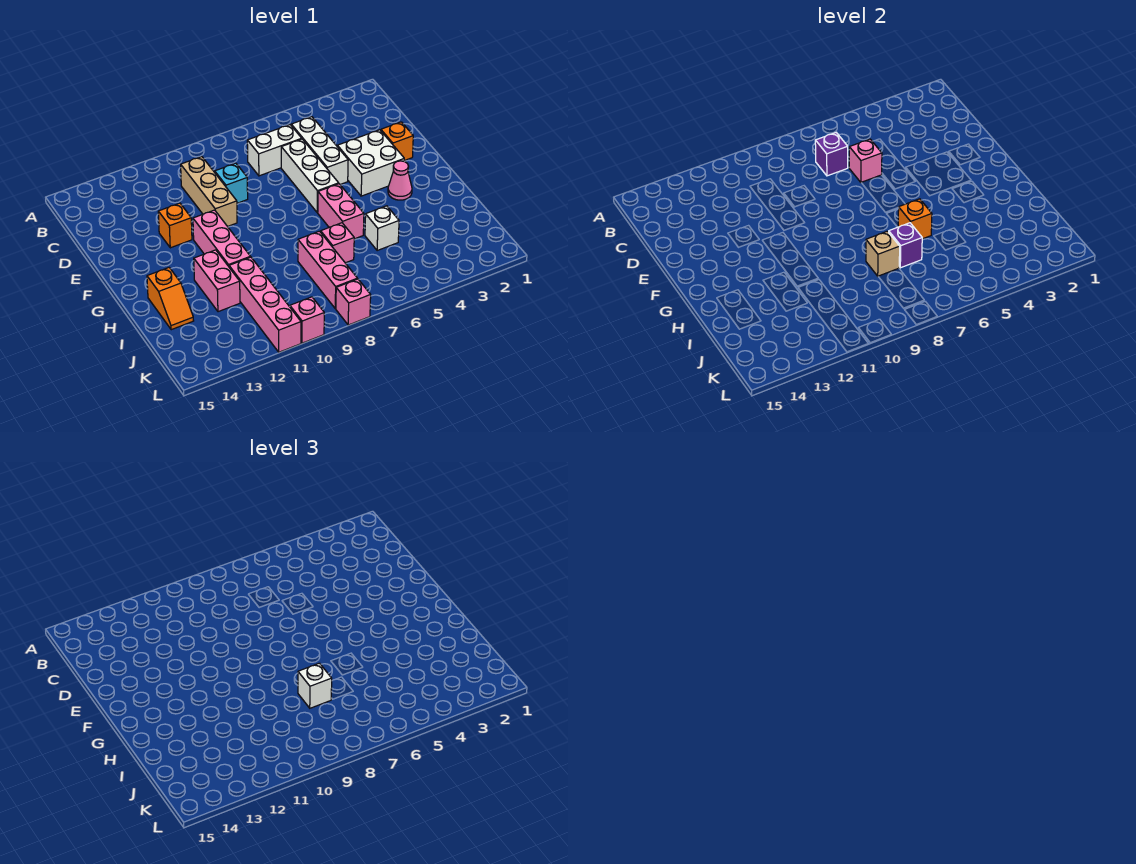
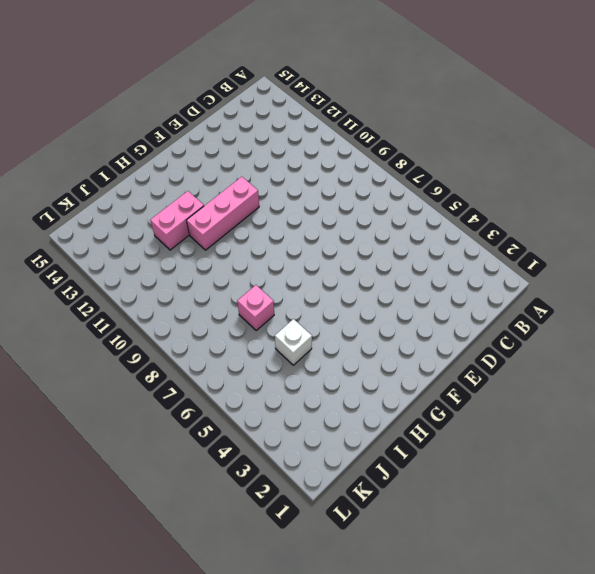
none -> white brick C5:E5 level 1
none -> white brick C6:C7 level 1
none -> tan brick C10:E10 level 1

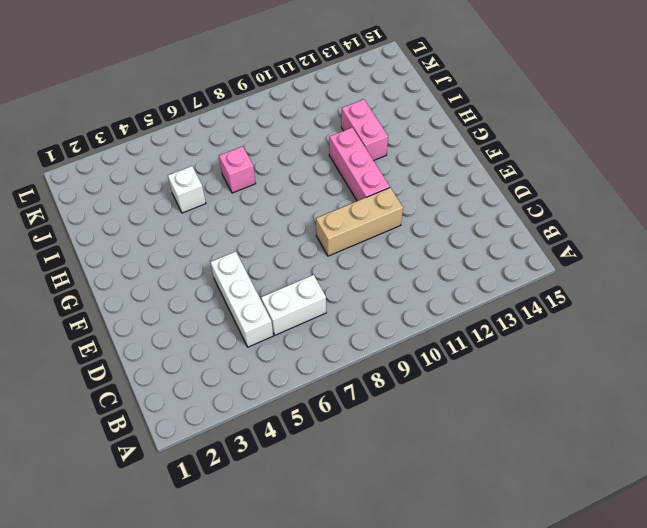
tan brick E9:E11 level 1 -> tan brick C10:E10 level 1
none -> white brick D6:F6 level 1
none -> cyan brick D9 level 1
none -> orange brick E2 level 1

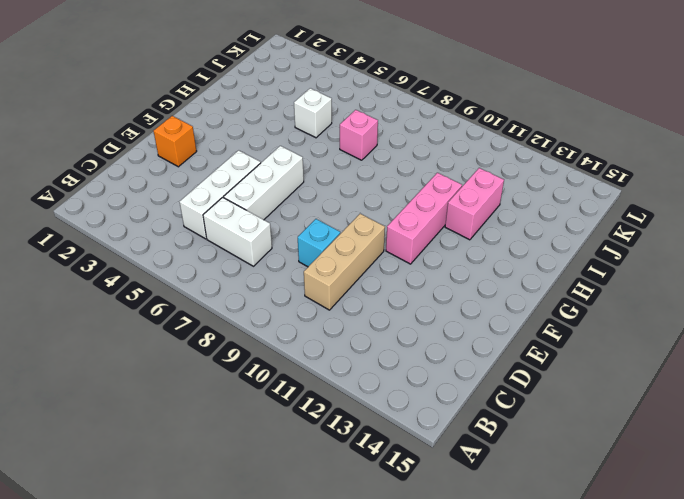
none -> white brick E3:F4 level 1
none -> orange brick E12 level 1
none -> pink cone G3 level 1

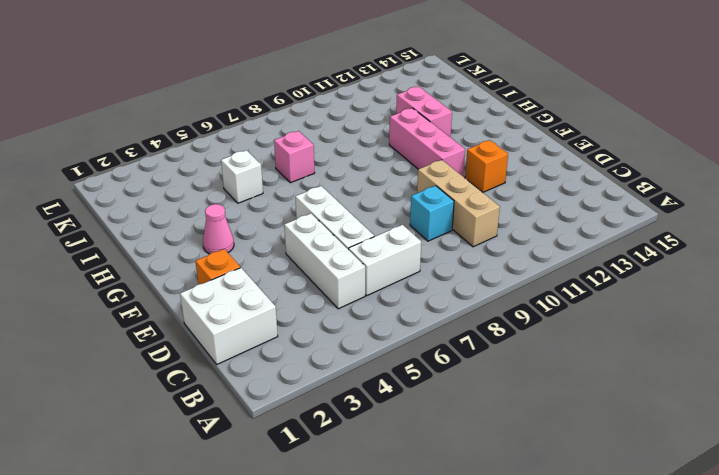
white brick C1:D2 level 1 -> white brick E3:F4 level 1
none -> pink brick G6:H6 level 1
none -> orange slope H14:I14 level 1 top H
none -> pink brick I8:K8 level 1

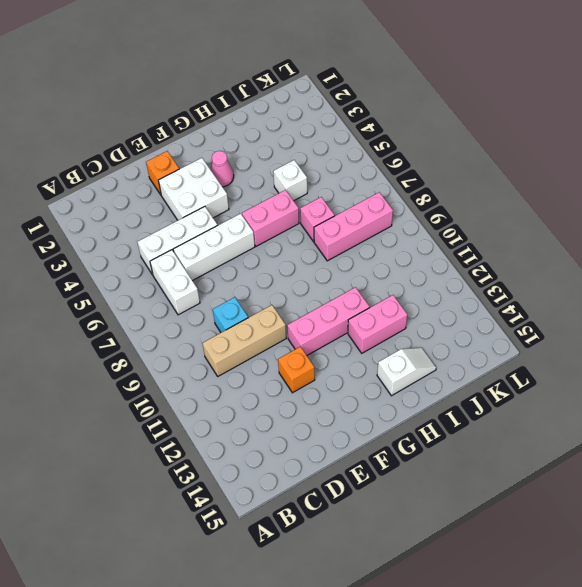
white slope H14:I14 level 1 top H -> orange slope H14:I14 level 1 top H
none -> pink brick I11:L11 level 1
none -> pink brick L8 level 1
none -> pink brick L10 level 1

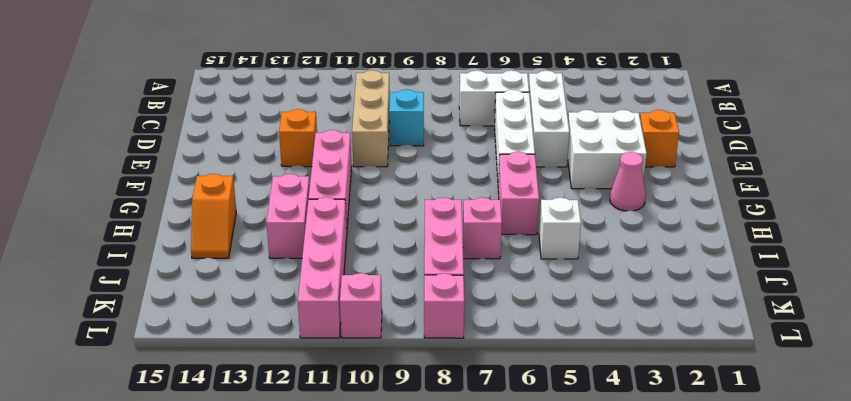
none -> purple brick C7 level 2
none -> pink brick D6 level 2
none -> orange brick H6 level 2

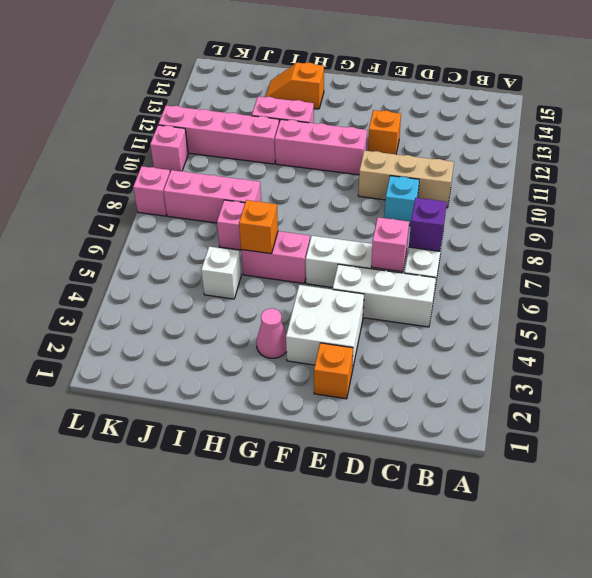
none -> purple brick I7 level 2
none -> tan brick I8 level 2
none -> white brick I8 level 3

